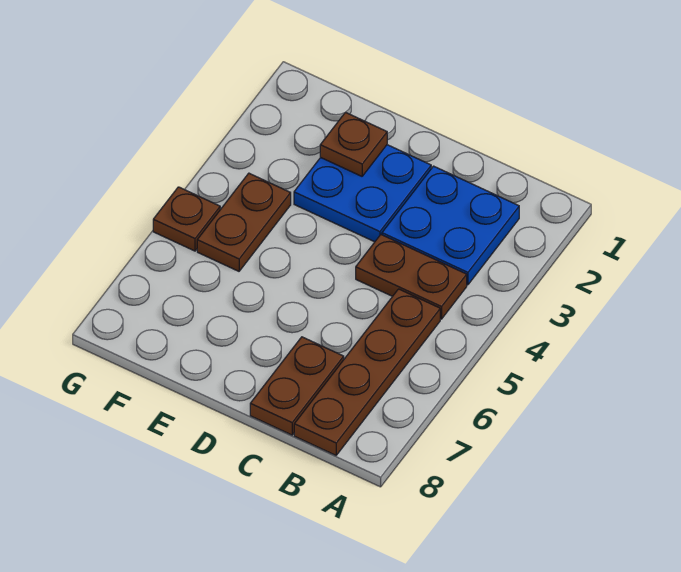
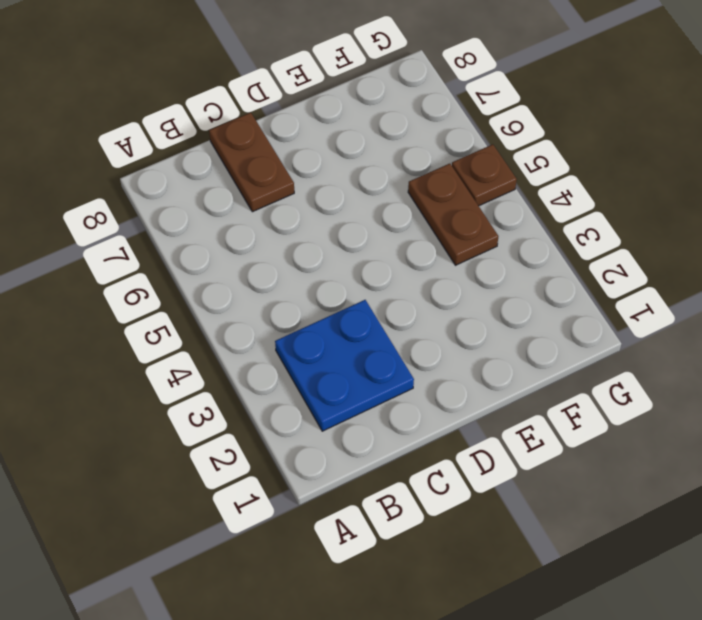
none -> brown plate B4:C4 level 1
none -> brown plate B5:B8 level 1

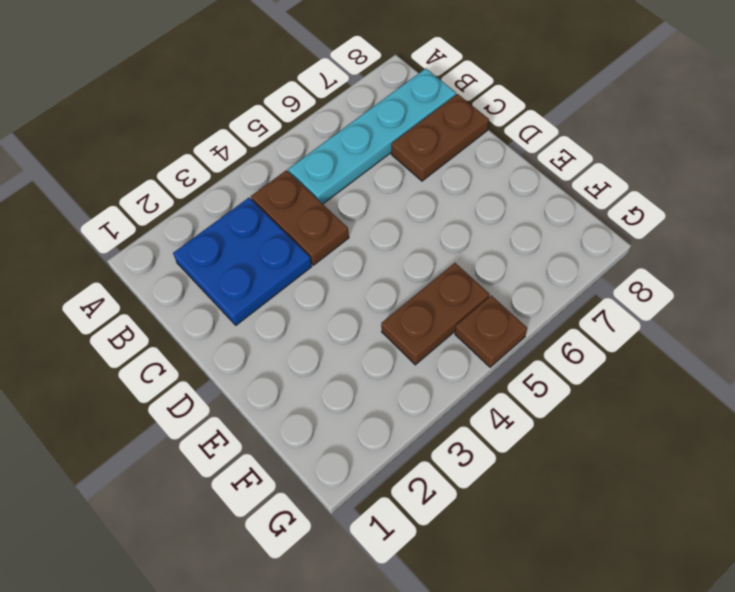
cyan plate B5:B8 level 1 -> brown plate B5:B8 level 1
none -> blue plate D2:E3 level 1
none -> brown plate E2 level 2

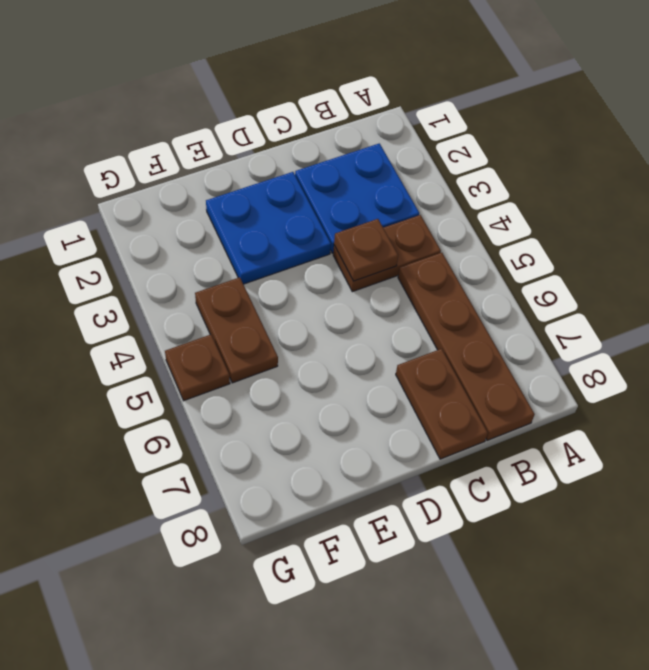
brown plate C4 level 2 -> brown plate E2 level 2

